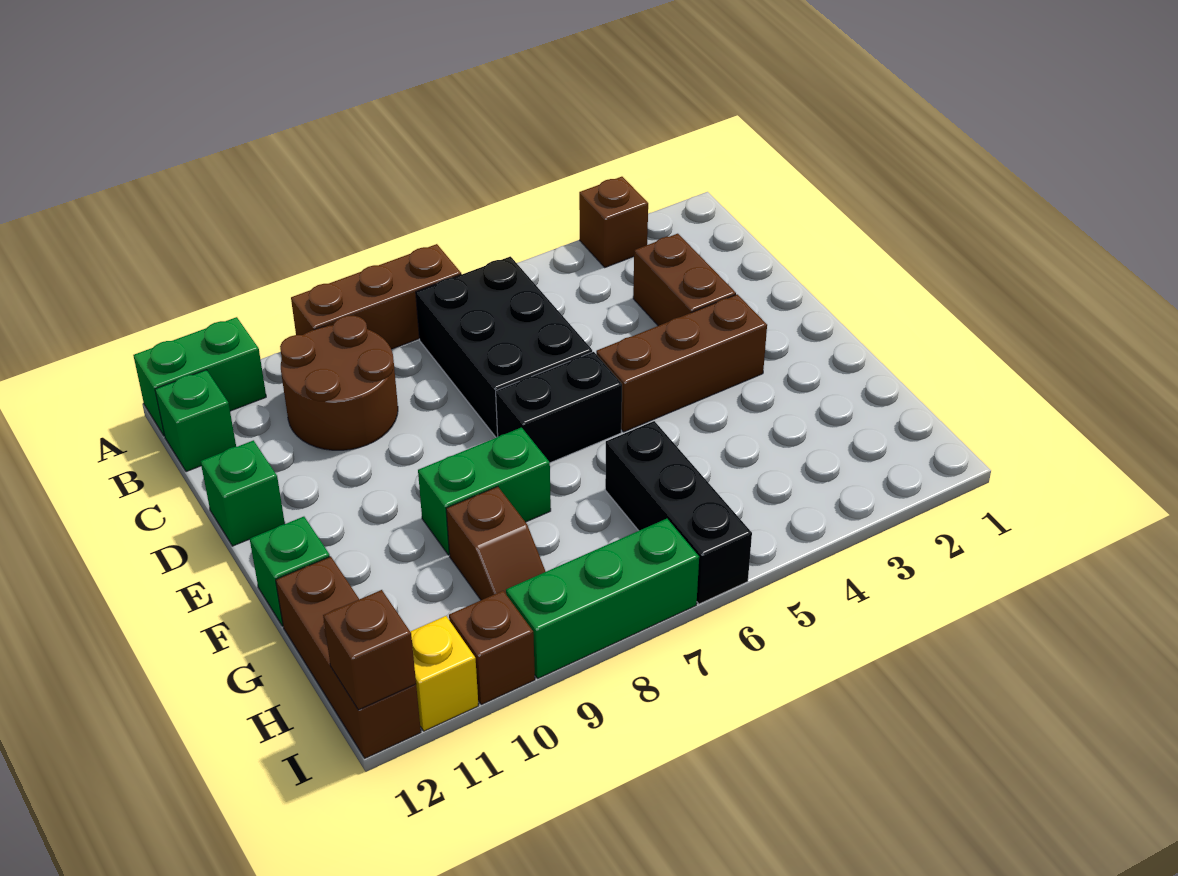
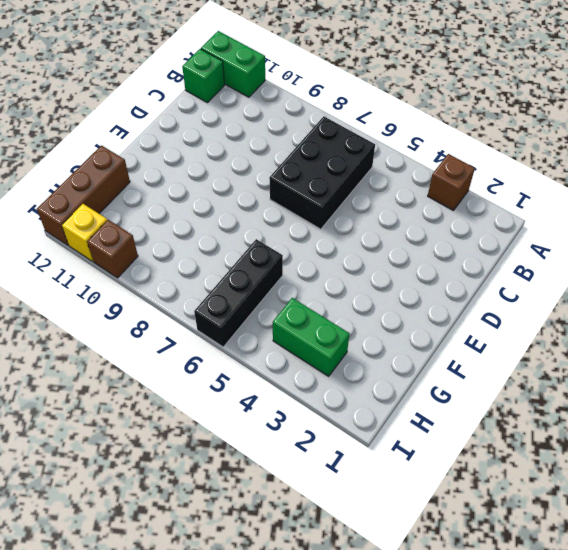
green brick H3:H4 level 1 -> green brick F8:F9 level 1
none -> brown brick A7:A9 level 1
none -> brown round brick B9:C10 level 1
none -> brown brick C3:D3 level 1

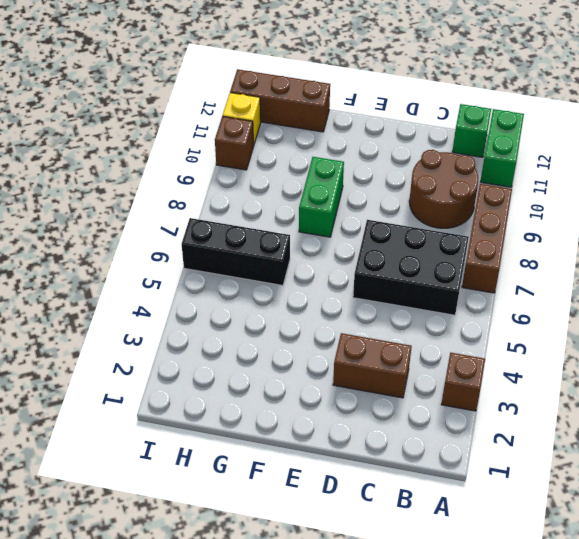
none -> green brick D12 level 1
none -> brown brick E3:E5 level 1
none -> black brick E6:E7 level 1

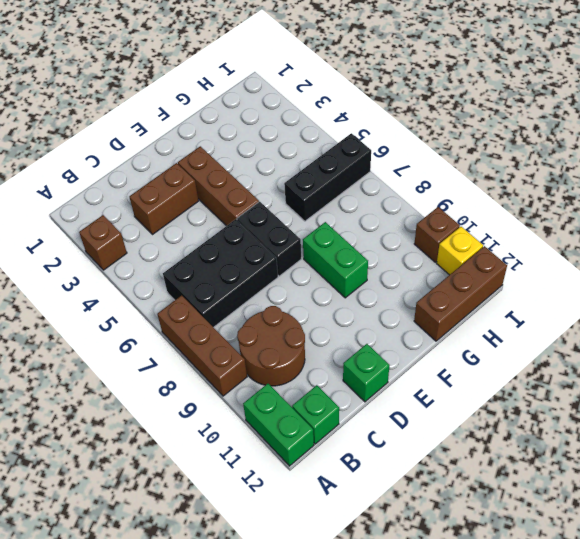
none -> green brick F12 level 1
none -> brown slope G9:H9 level 1 top G
none -> green brick I7:I9 level 1

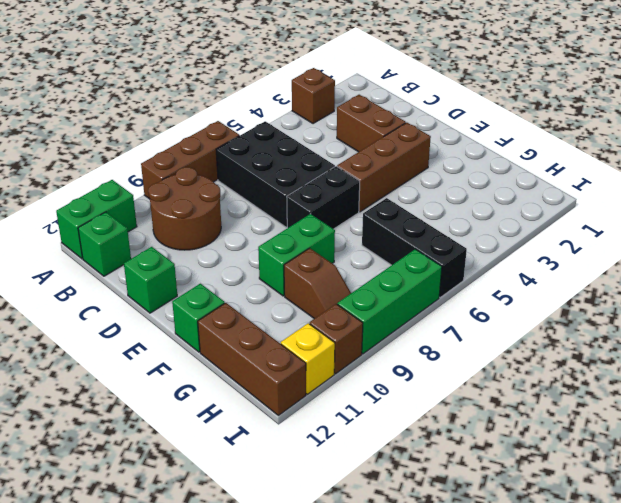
none -> brown brick I12 level 2

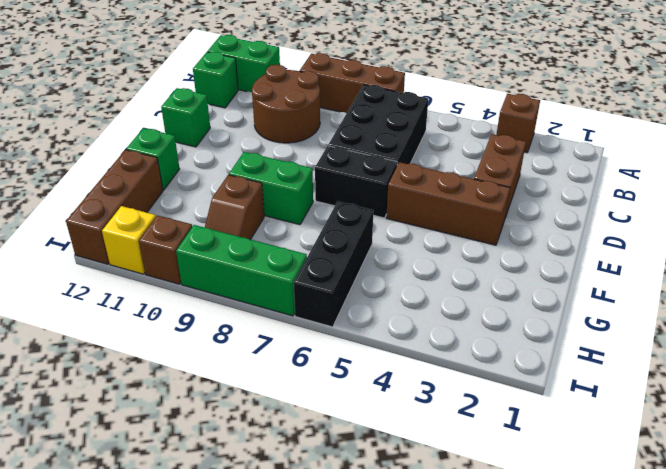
none -> brown brick I12 level 2

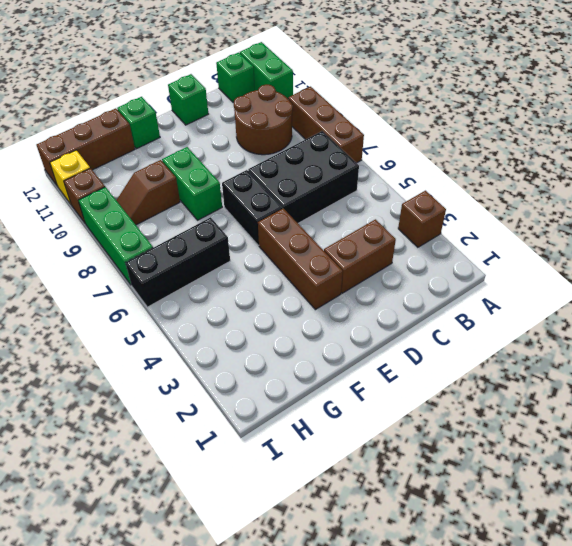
none -> brown brick I12 level 2

